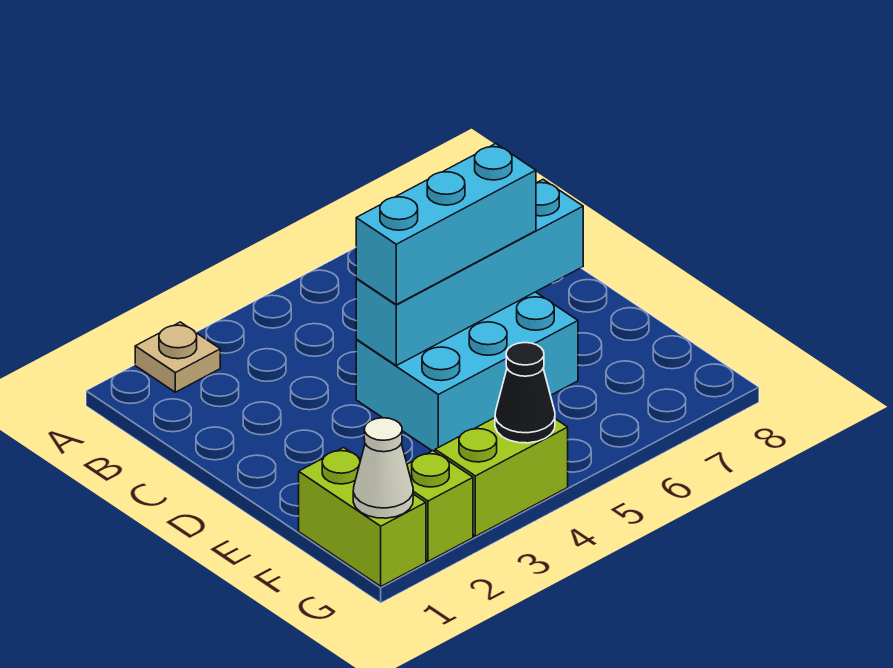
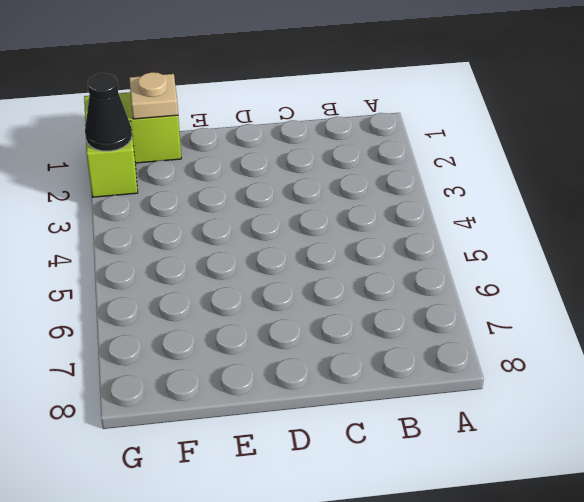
tan plate F1 level 2 -> tan plate A2 level 1
black cone G2 level 2 -> black cone G4 level 2
none -> cyan brick D4:E6 level 1
none -> lime brick G3:G4 level 1

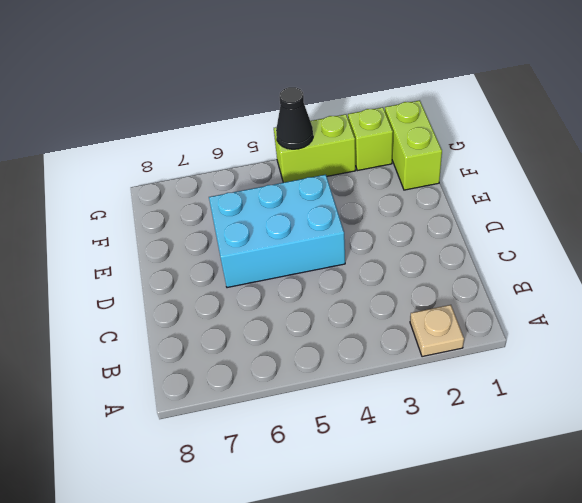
none -> cyan brick D4:D7 level 2
none -> white cone G1 level 2

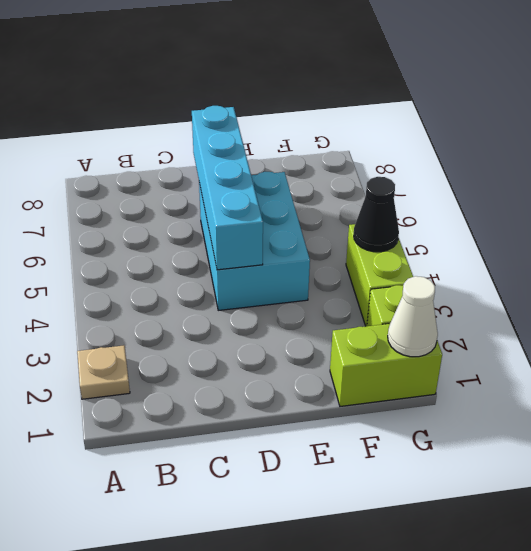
none -> cyan brick D4:D6 level 3

